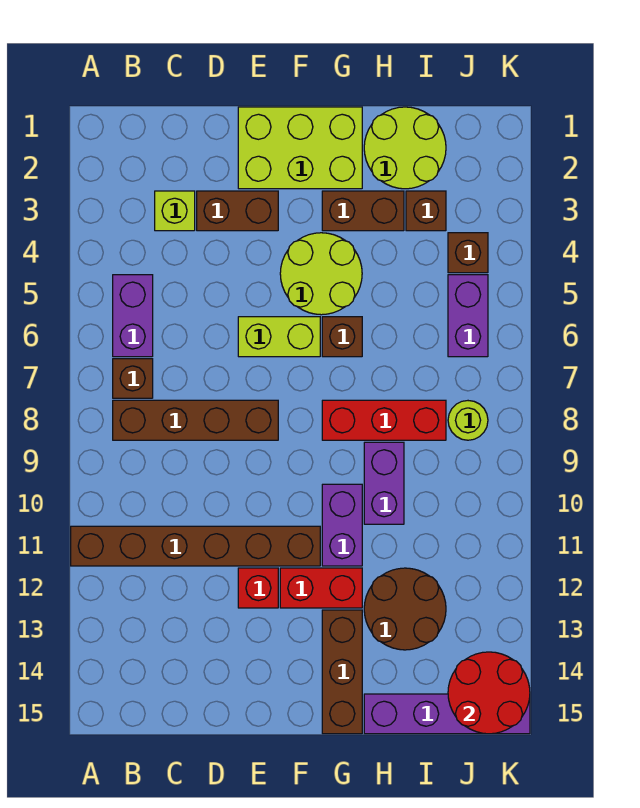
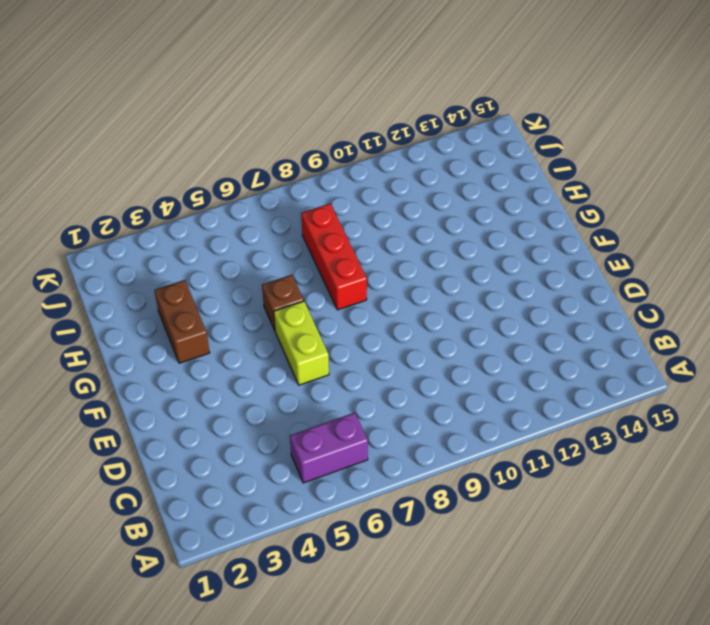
none -> brown brick A11:F11 level 1
none -> brown brick B7 level 1
none -> brown brick B8:E8 level 1

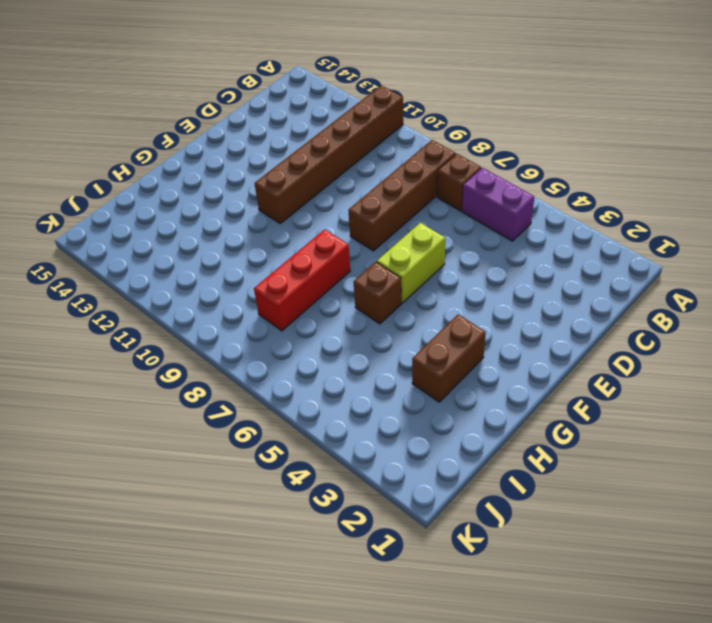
none -> lime brick C3 level 1
none -> brown brick D3:E3 level 1
none -> lime brick E1:G2 level 1

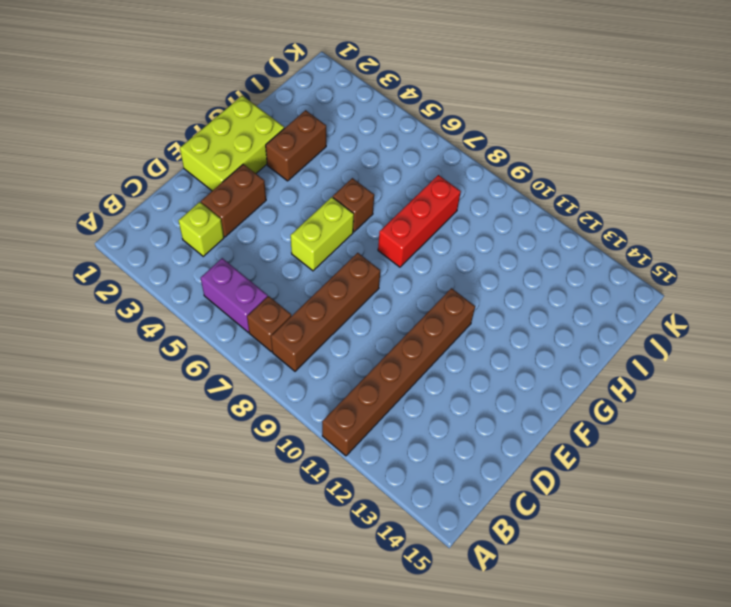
none -> red brick E12 level 1
none -> lime round brick F4:G5 level 1
none -> red brick F12:G12 level 1

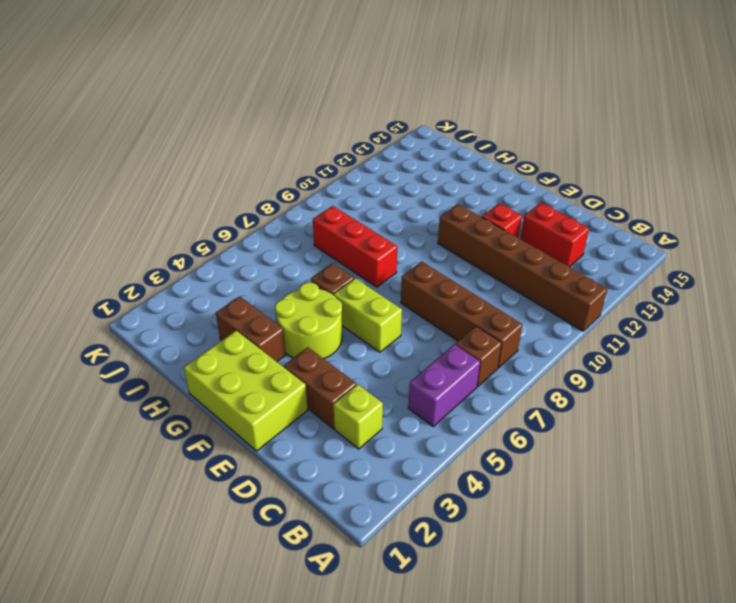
red brick C13:D13 level 1 -> red brick F12:G12 level 1
none -> purple brick G10:G11 level 1
none -> brown brick G13:G15 level 1
none -> lime round brick H1:I2 level 1

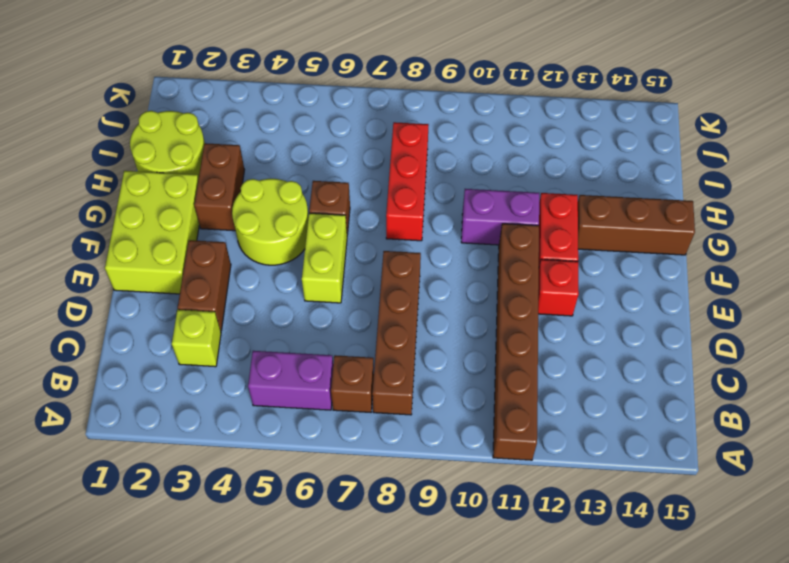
none -> purple brick H9:H10 level 1
none -> brown round brick H12:I13 level 1
none -> purple brick H15:K15 level 1

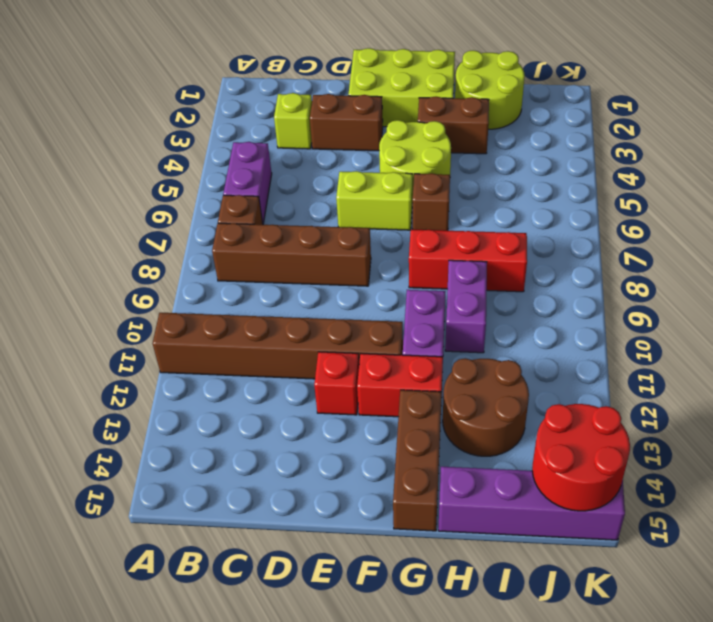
none -> brown brick I3 level 1
none -> brown brick J4 level 1
none -> purple brick J5:J6 level 1

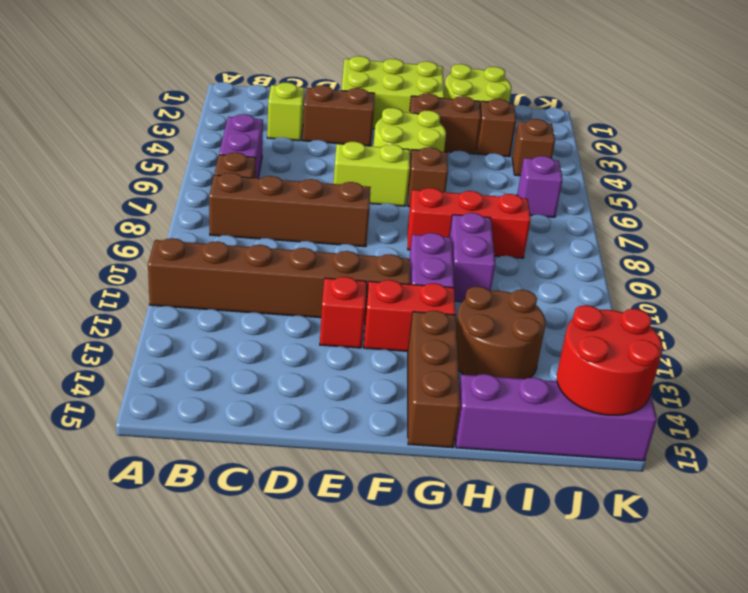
purple brick J6 level 1 -> purple brick J5:J6 level 1
none -> lime round brick J8 level 1

